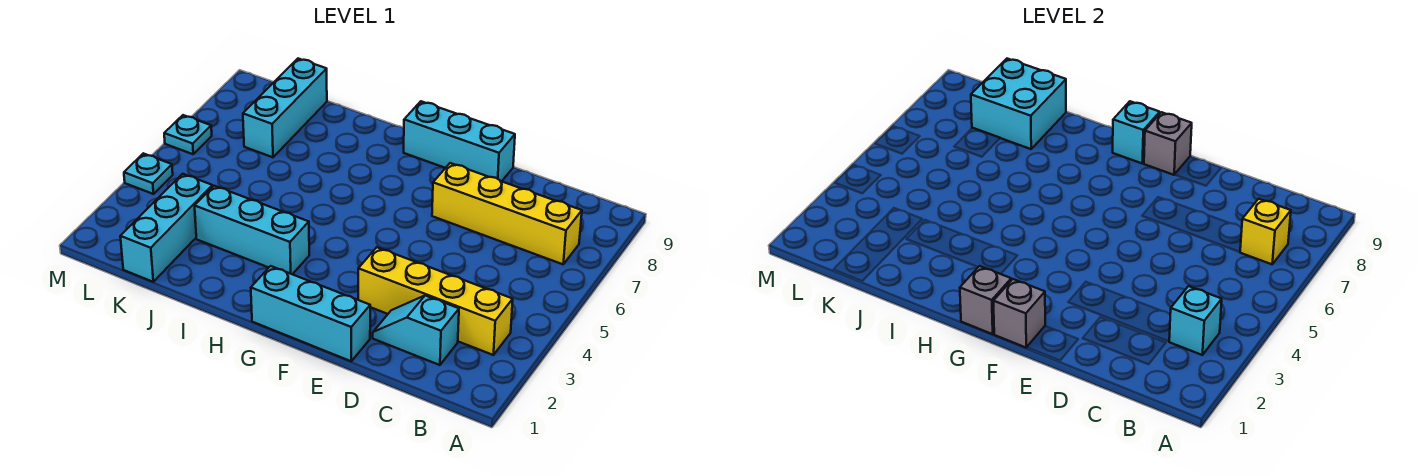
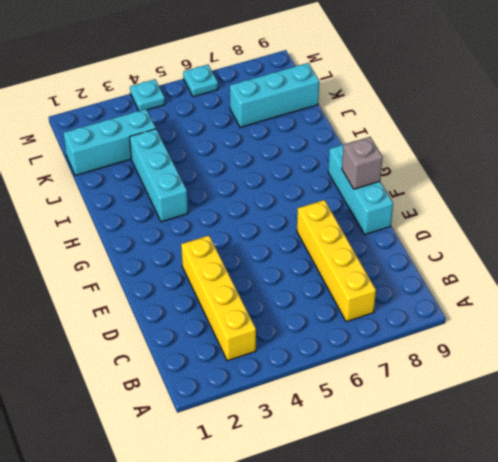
none -> cyan slope C2:D2 level 1 top C
none -> cyan brick E1:G1 level 1
none -> cyan brick B3 level 2

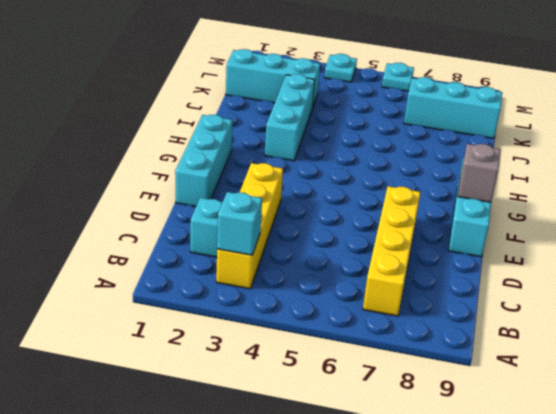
none -> yellow brick B7 level 2
none -> grey brick F1 level 2
none -> grey brick G1 level 2

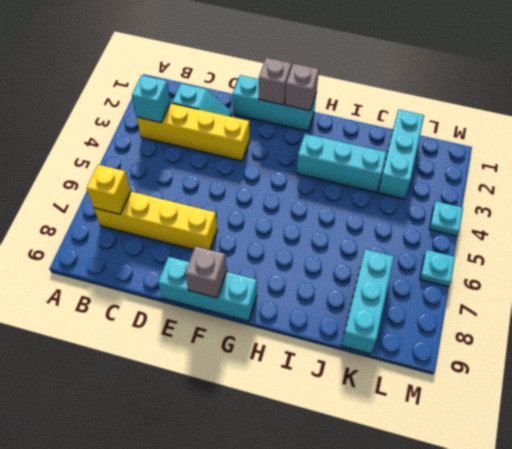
none -> cyan brick G9 level 2
none -> cyan brick J8:K9 level 2

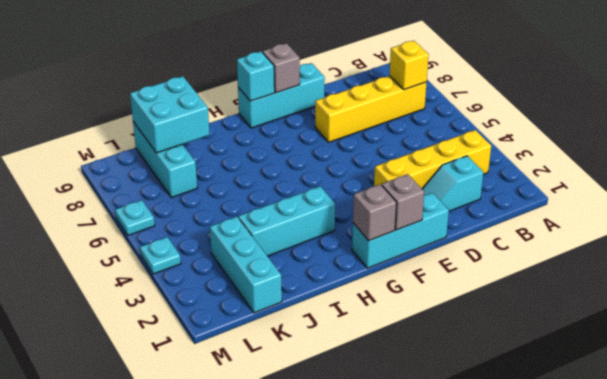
none -> cyan brick B3 level 2

